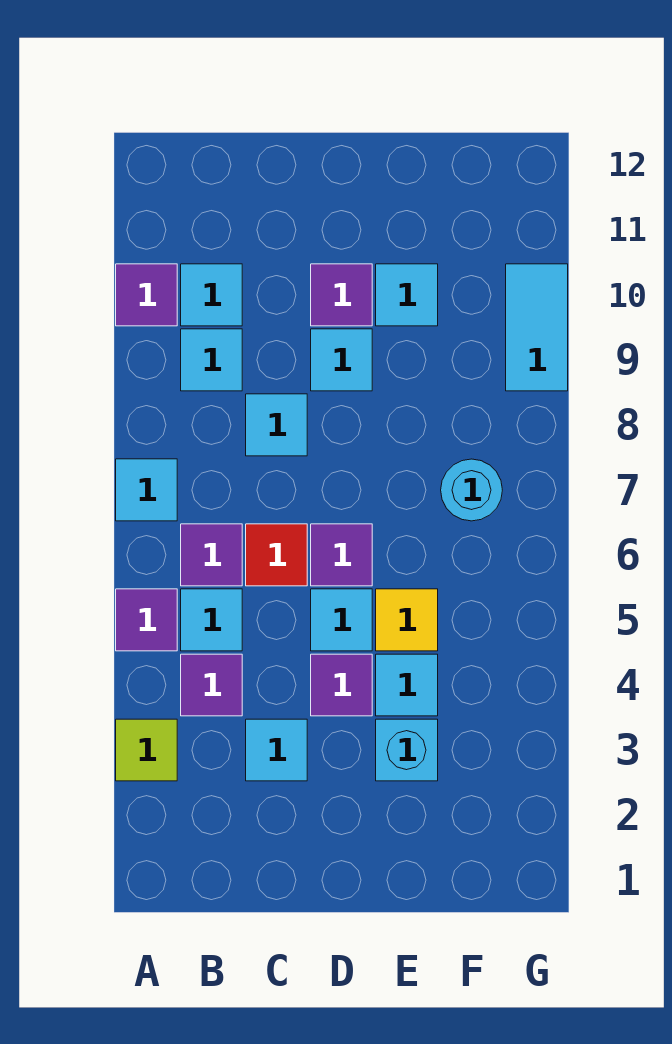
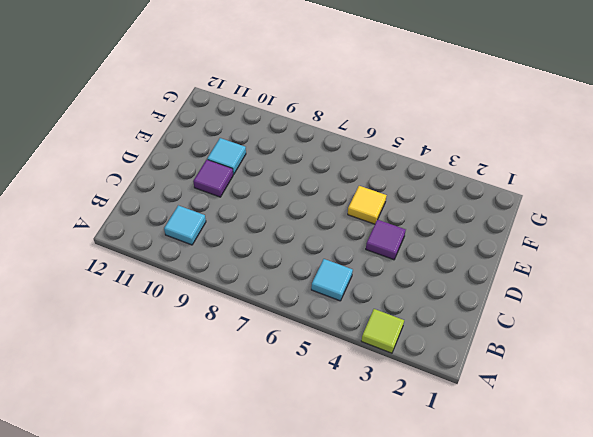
none -> purple tile A5 level 1
none -> cyan tile A7 level 1
none -> purple tile A10 level 1

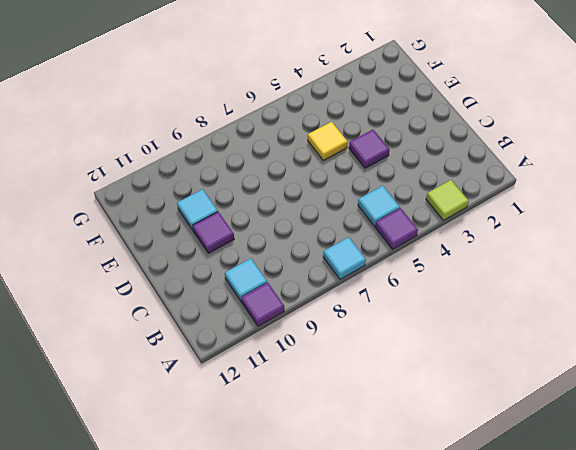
none -> purple tile B4 level 1
none -> purple tile B6 level 1
none -> cyan tile B9 level 1

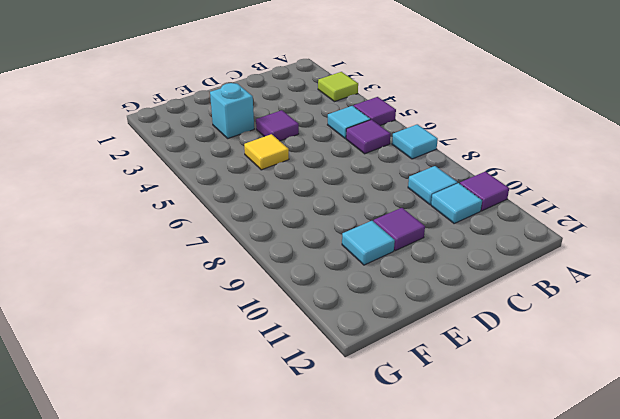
none -> purple tile B4 level 1
none -> cyan tile C3 level 1
none -> red tile C6 level 1

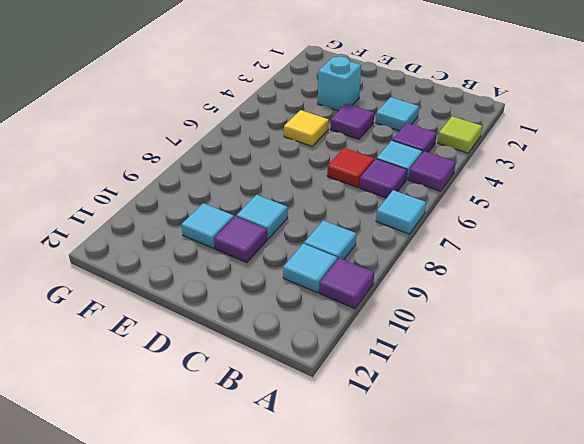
none -> cyan tile C8 level 1
none -> cyan tile D5 level 1
none -> purple tile D6 level 1

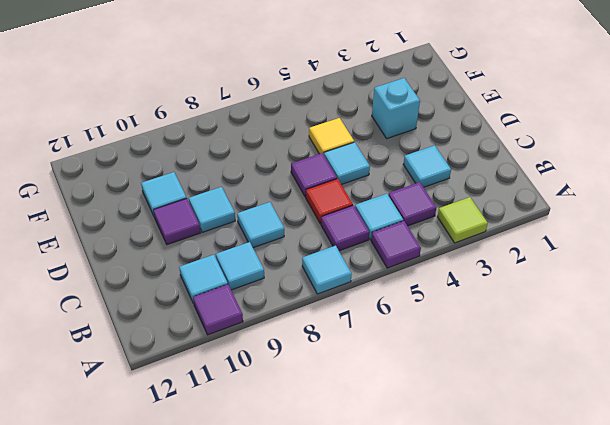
none -> purple tile D4 level 1
none -> cyan tile E4 level 1
none -> cyan round brick F7 level 1

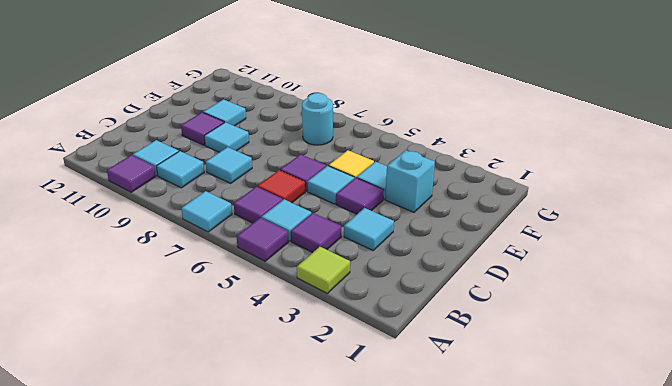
none -> cyan tile G9:G10 level 1

